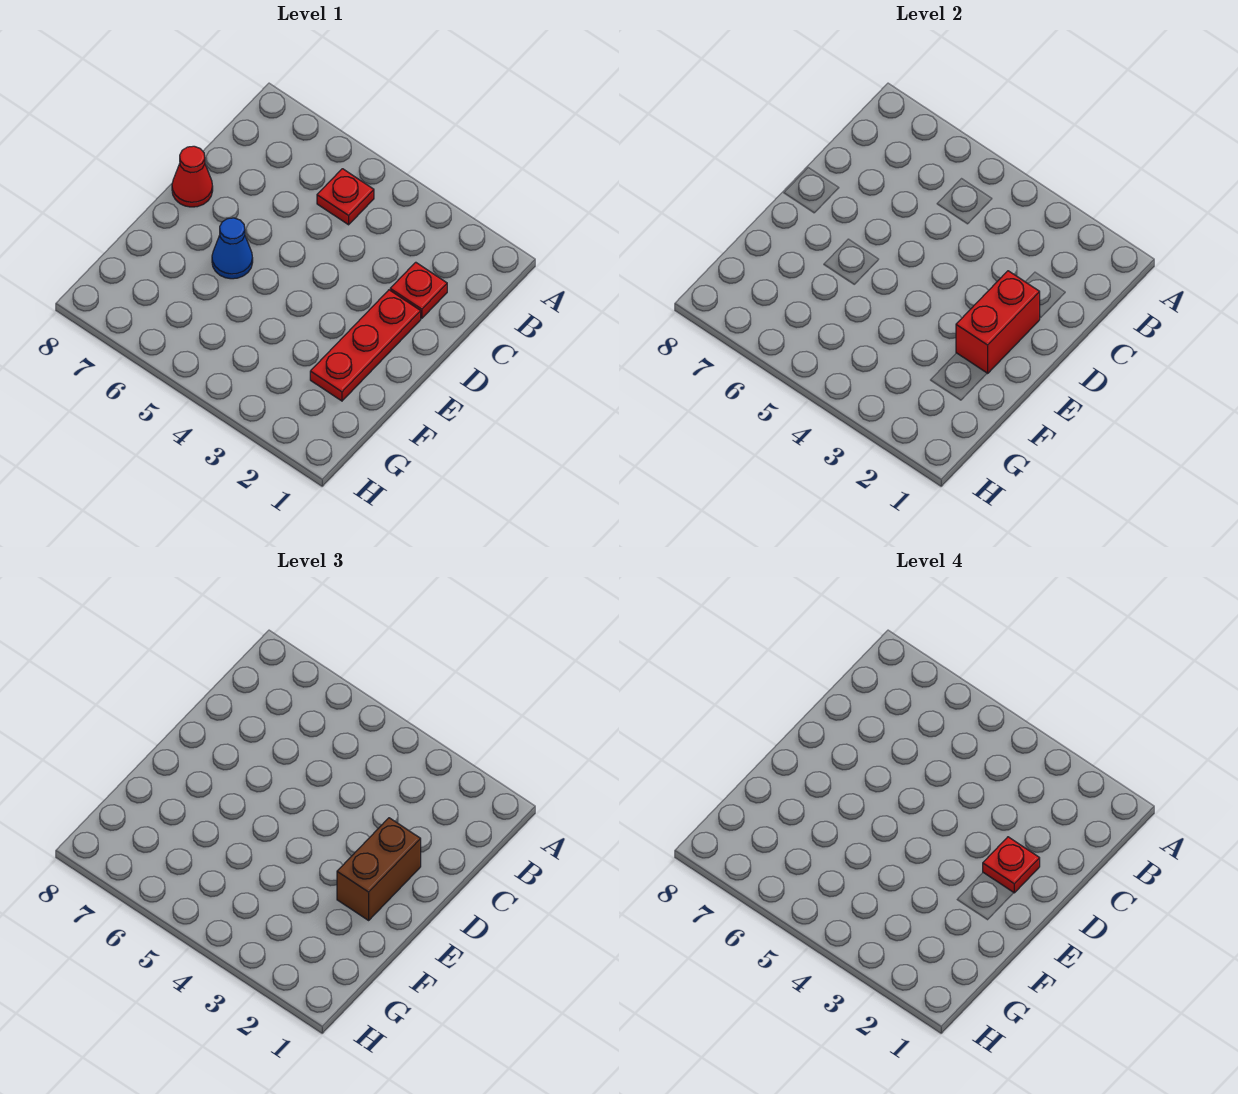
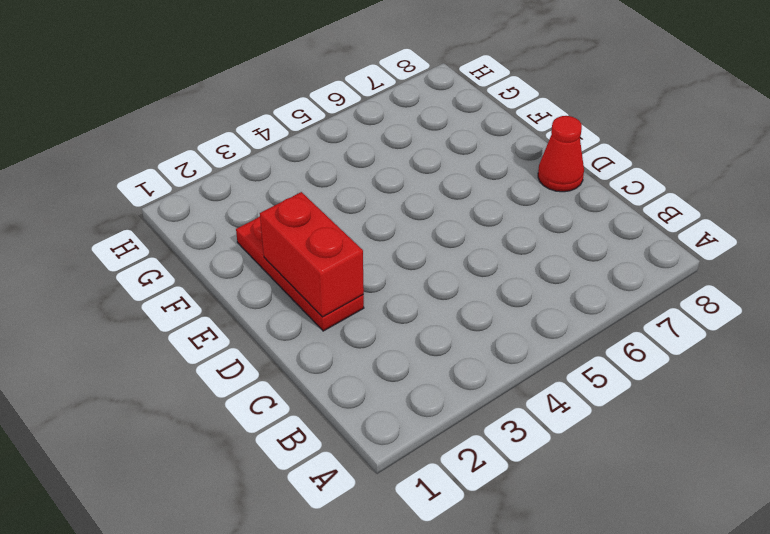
none -> red plate B5 level 1
none -> red plate C2 level 1

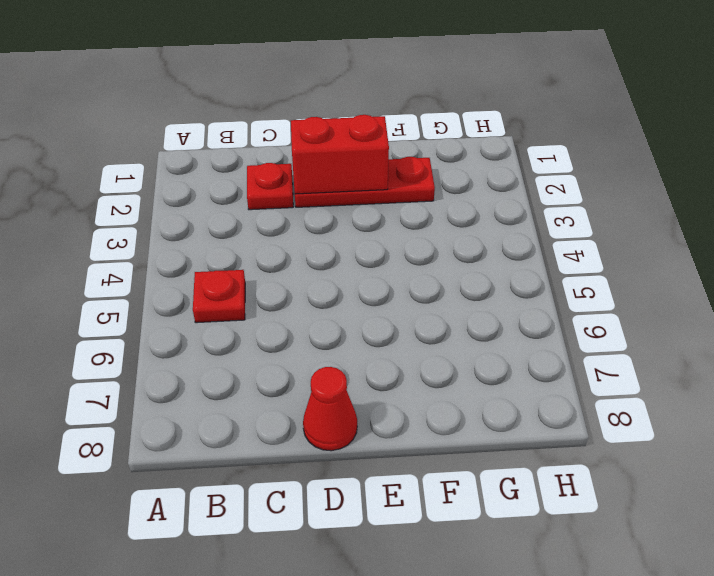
none -> blue cone E6 level 1
none -> brown brick D2:E2 level 3

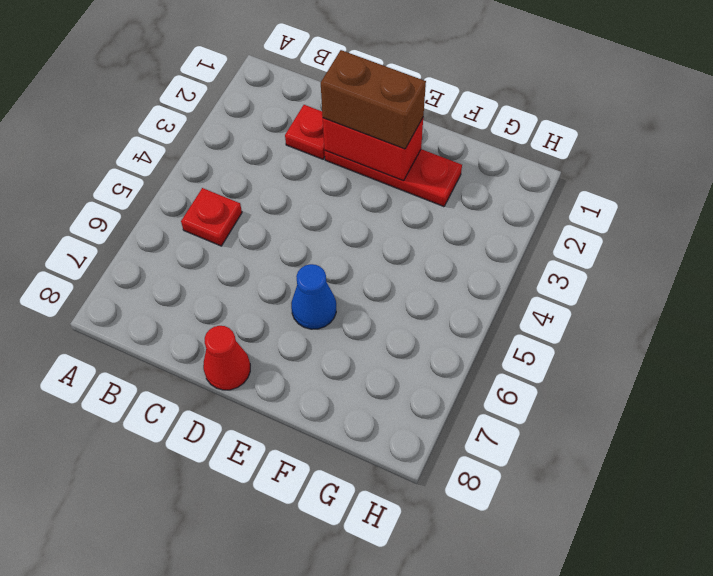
none -> red plate D2 level 4

